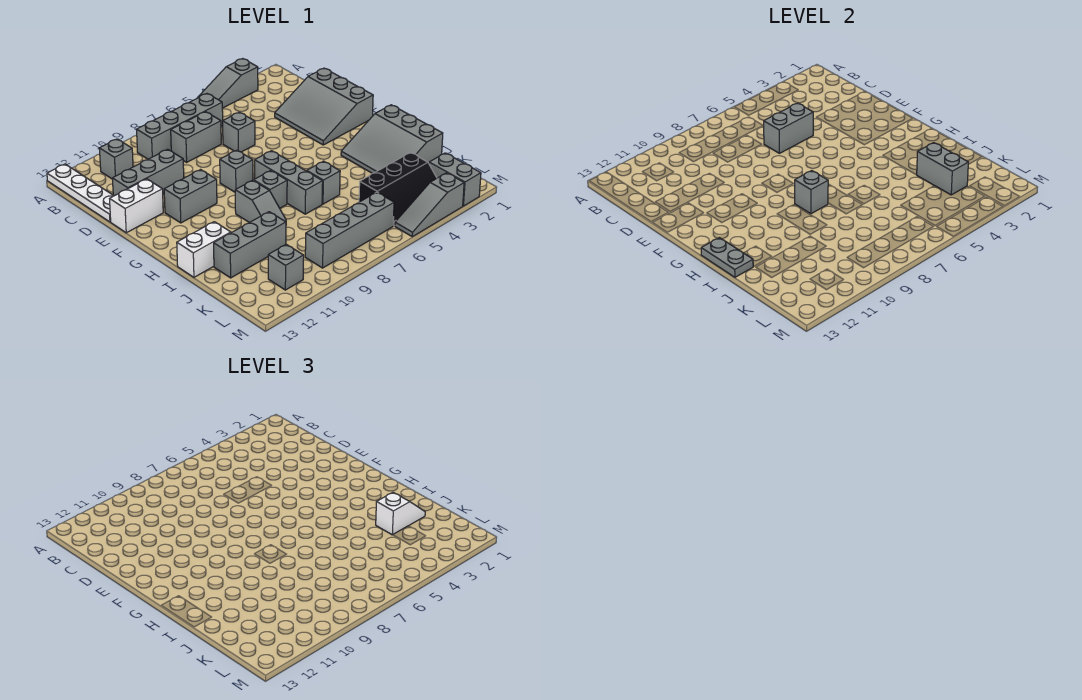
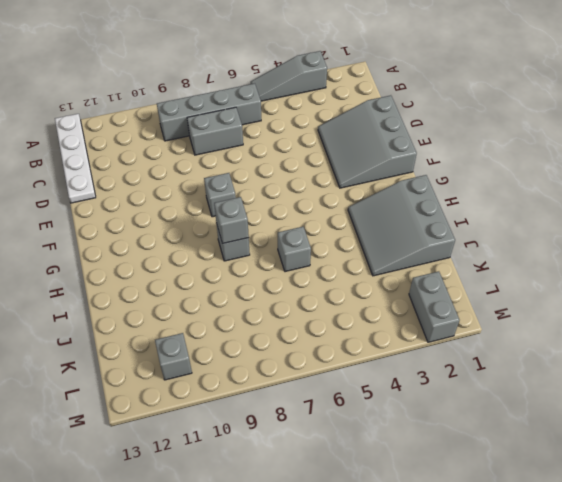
none -> grey brick B11 level 1
none -> grey brick D6 level 1
none -> grey brick D10:D12 level 1

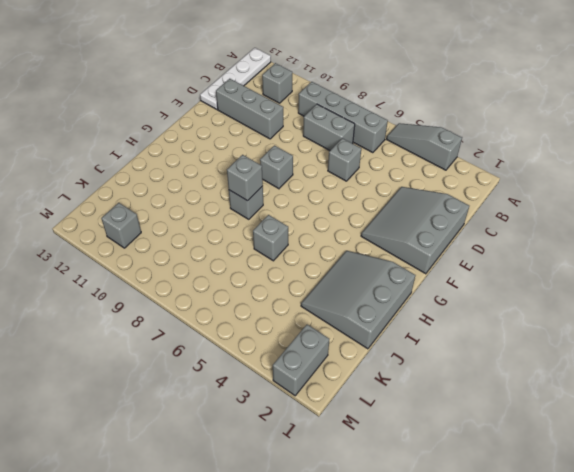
none -> white brick E12:E13 level 1
none -> grey brick F10:F11 level 1
none -> grey brick G7:I7 level 1

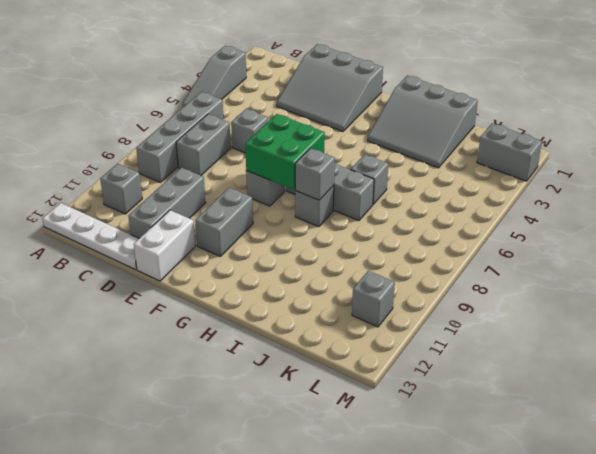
green brick F7:G8 level 2 -> none
none -> grey slope H9:I9 level 1 top H
none -> white brick I12:I13 level 1
none -> grey brick J10:J12 level 1

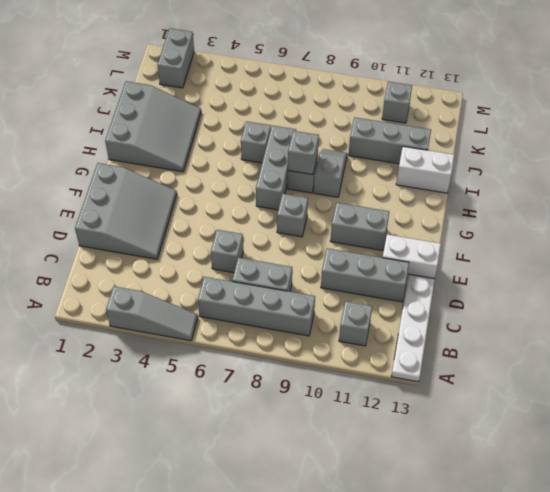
none -> black slope K3:L5 level 1 top K
none -> grey brick L6:L9 level 1
none -> grey slope M3:M5 level 1 top 3

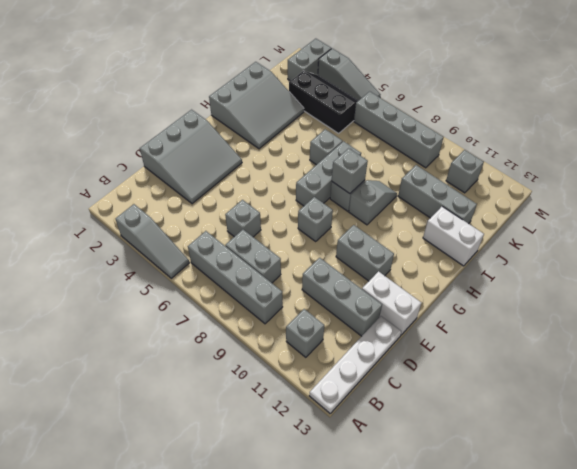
none -> grey brick D5:D6 level 2
none -> grey plate H13:I13 level 2
none -> grey brick J3:K3 level 2

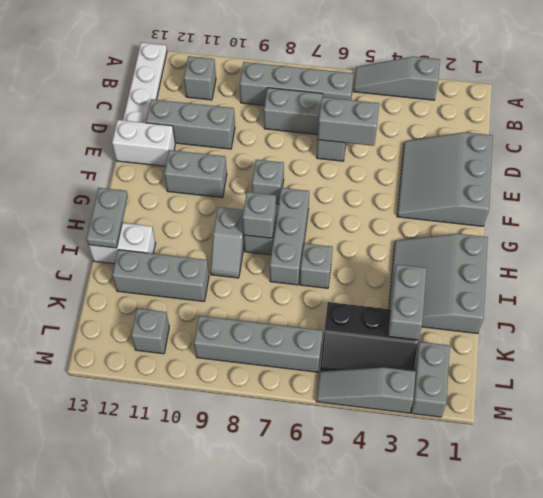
none -> white slope J2:J3 level 3 top 3

